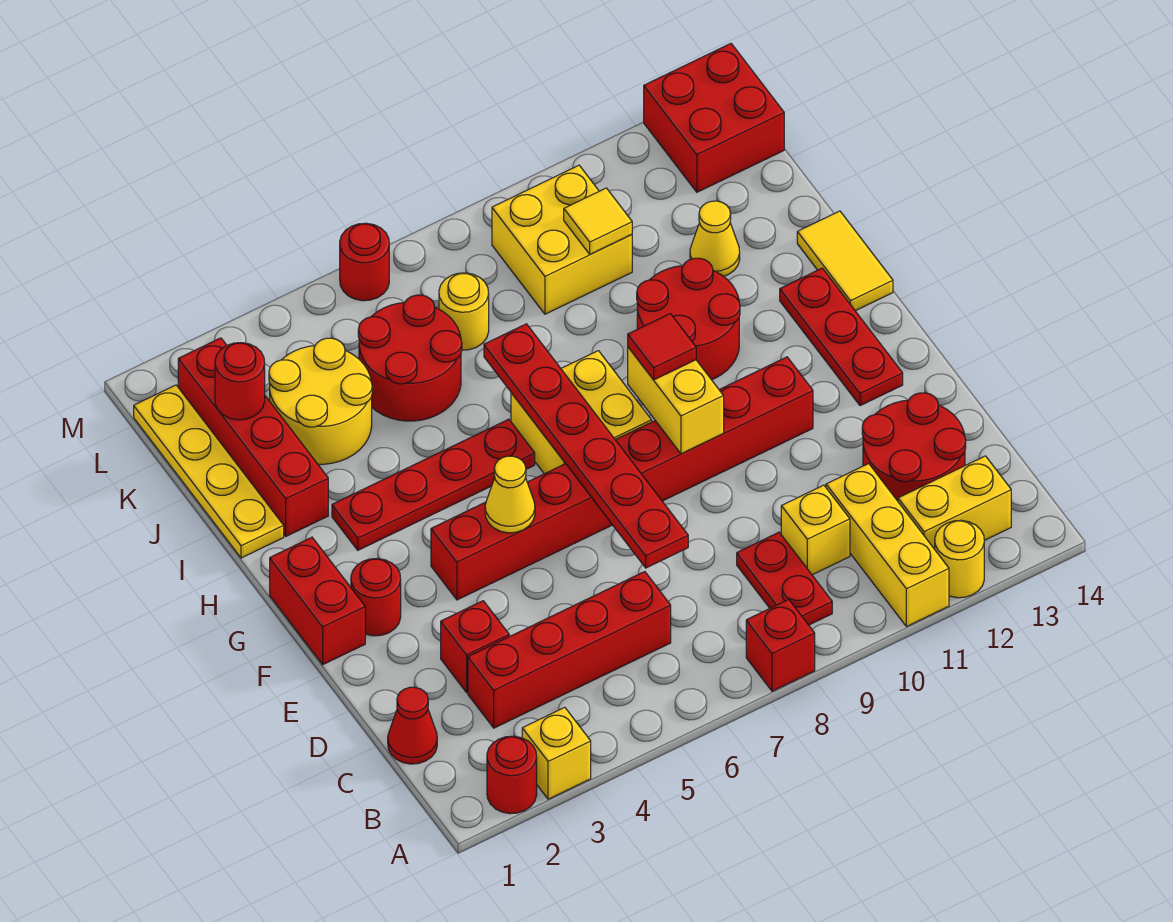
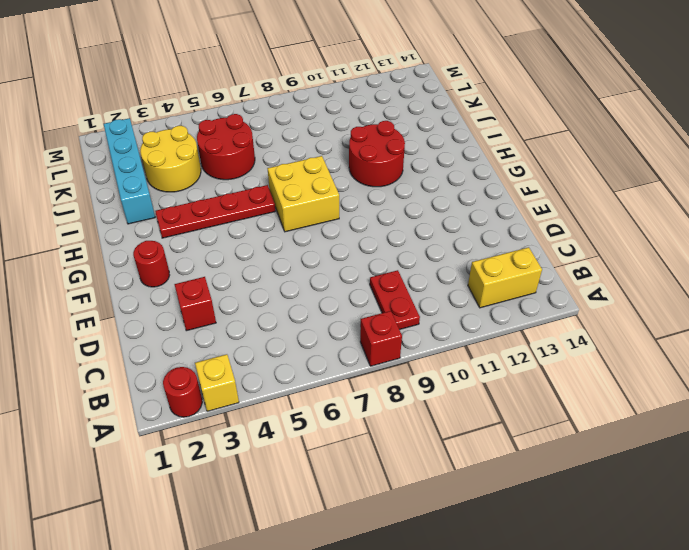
cyan brick I2:L2 level 1 -> red brick I2:L2 level 1
none -> yellow brick A11:C11 level 1
none -> yellow round brick A12 level 1
none -> red cone C1 level 1
none -> red brick C3:C6 level 1

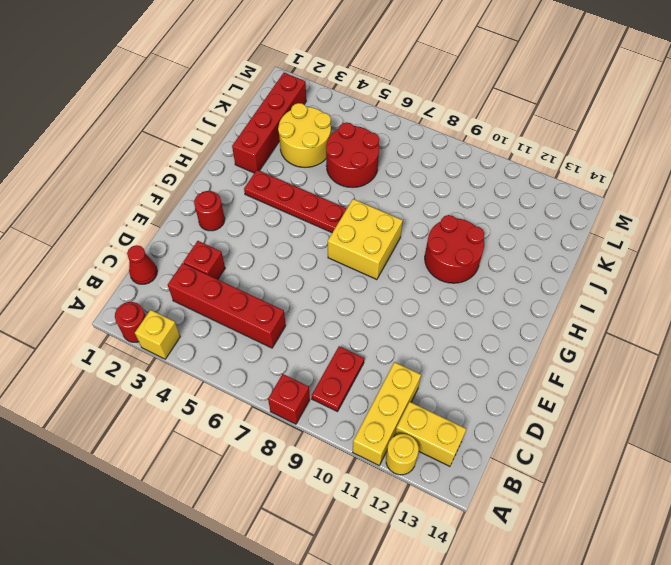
none -> yellow brick C10 level 1
none -> red round brick C12:D13 level 1
none -> red brick F1:G1 level 1
none -> red brick F4:F11 level 1

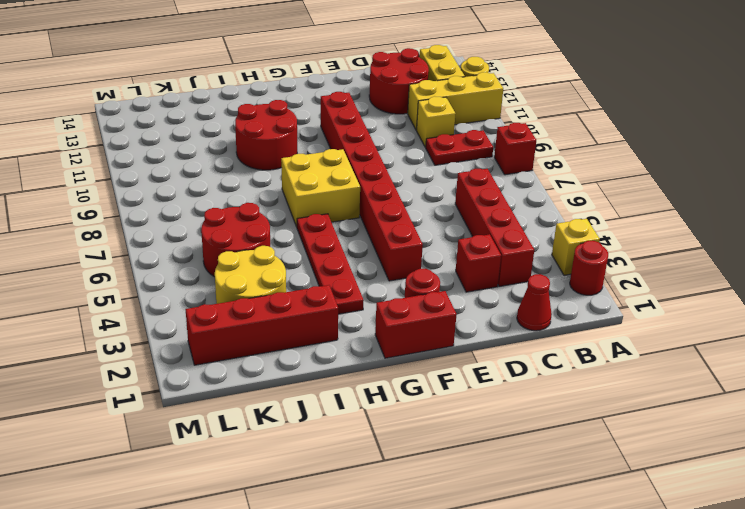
none -> red plate F13:H13 level 1
none -> yellow tile H14:I14 level 1
none -> yellow plate I1:L1 level 1
none -> yellow cone J12 level 1

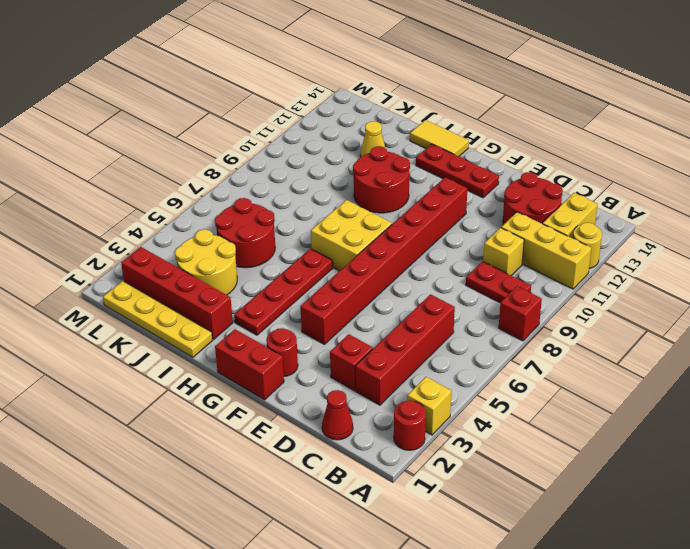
none -> yellow round brick K7 level 1
none -> yellow brick K9:L10 level 1
none -> red brick L13:M14 level 1
none -> red round brick M6 level 1

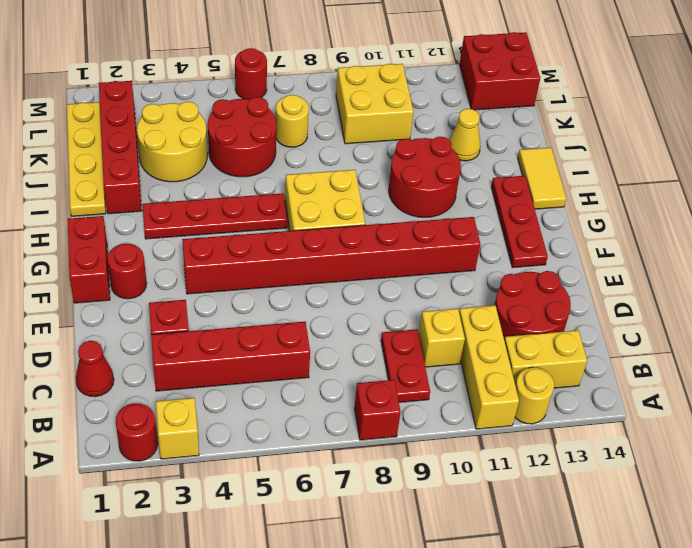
none -> red plate D7:I7 level 2
none -> yellow cone F5 level 2
none -> yellow brick F9:G9 level 2
none -> red round brick K2 level 2

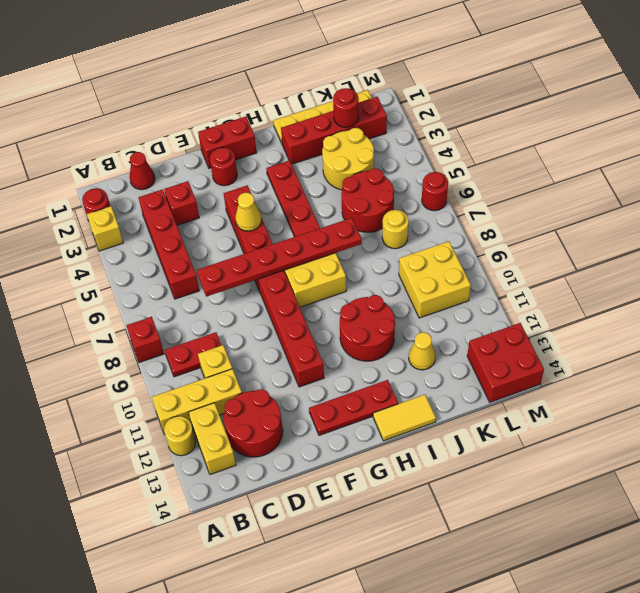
none -> yellow brick F9:G9 level 2
none -> yellow tile K10 level 2
none -> red tile G9 level 3

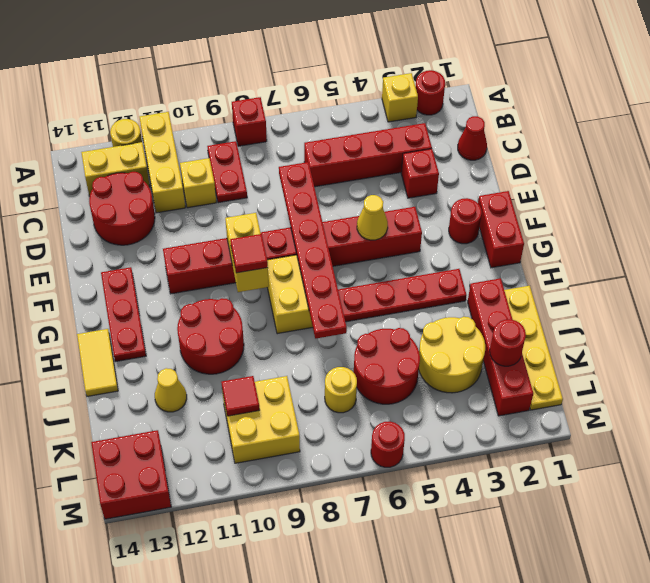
red tile K10 level 2 -> yellow tile K10 level 2

